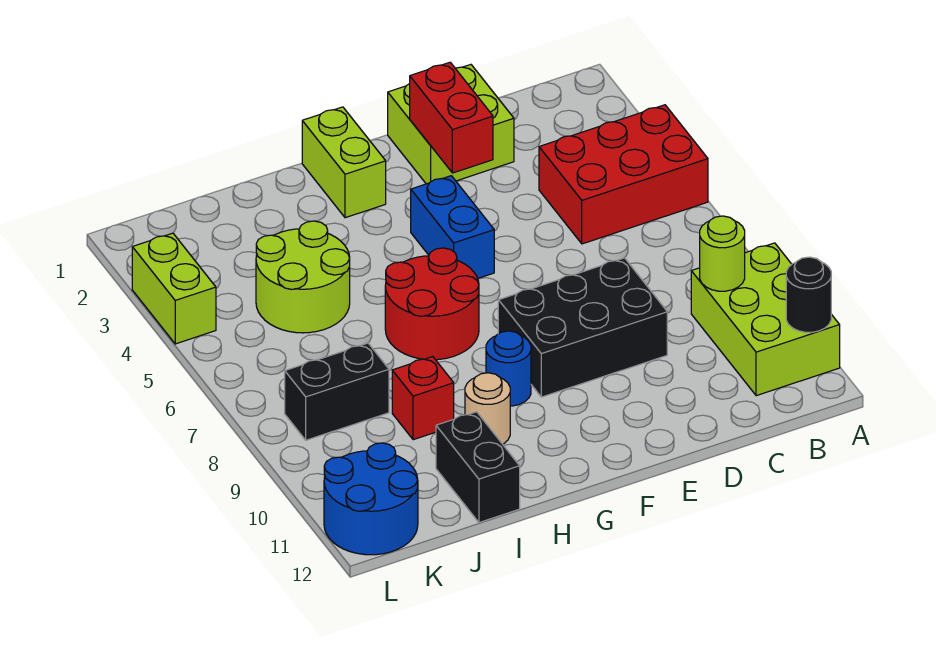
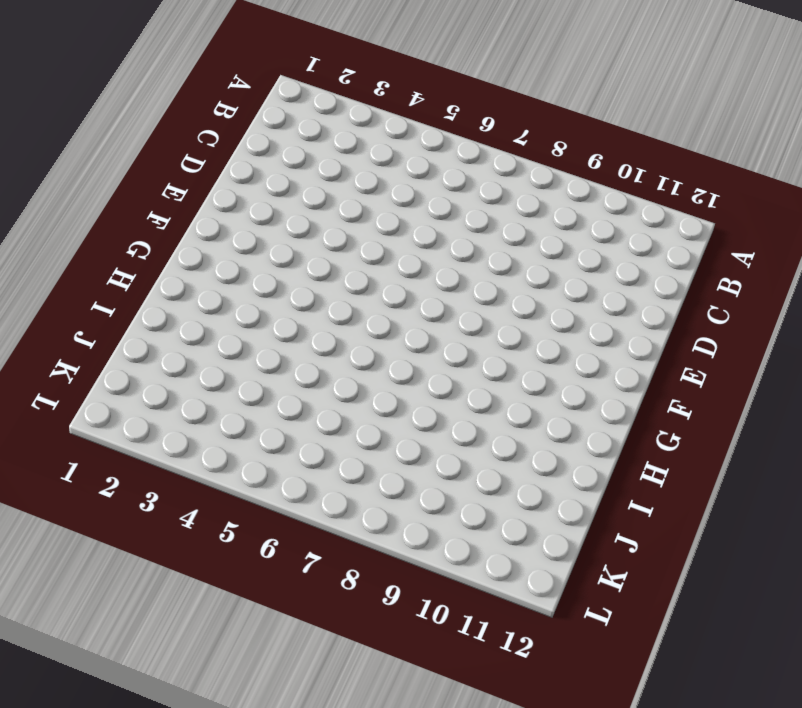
none -> red brick A4:C5 level 1
none -> lime brick A9:B11 level 1
none -> lime brick D1:E2 level 1

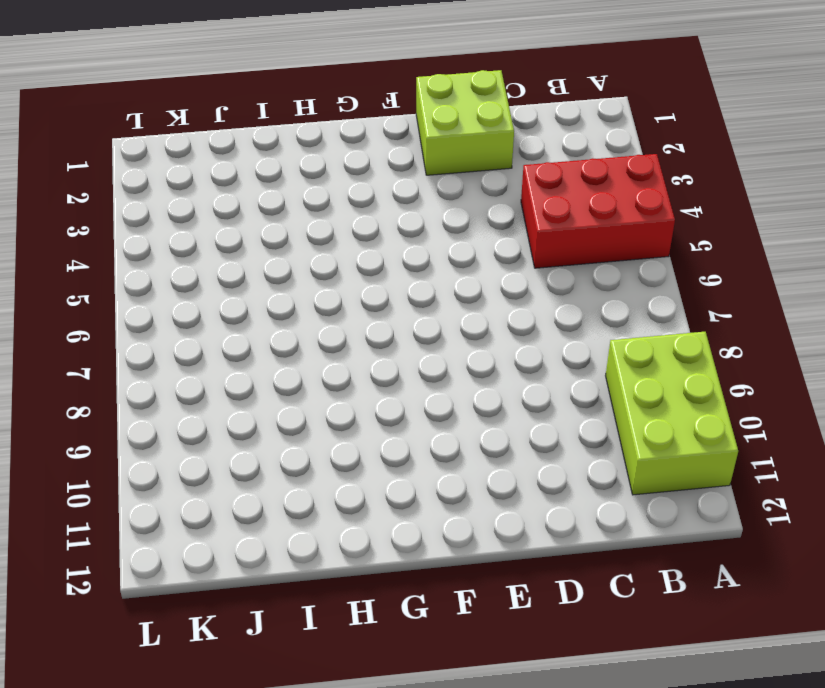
none -> black brick D8:F9 level 1
none -> blue brick F4:F5 level 1
none -> lime brick G1:G2 level 1

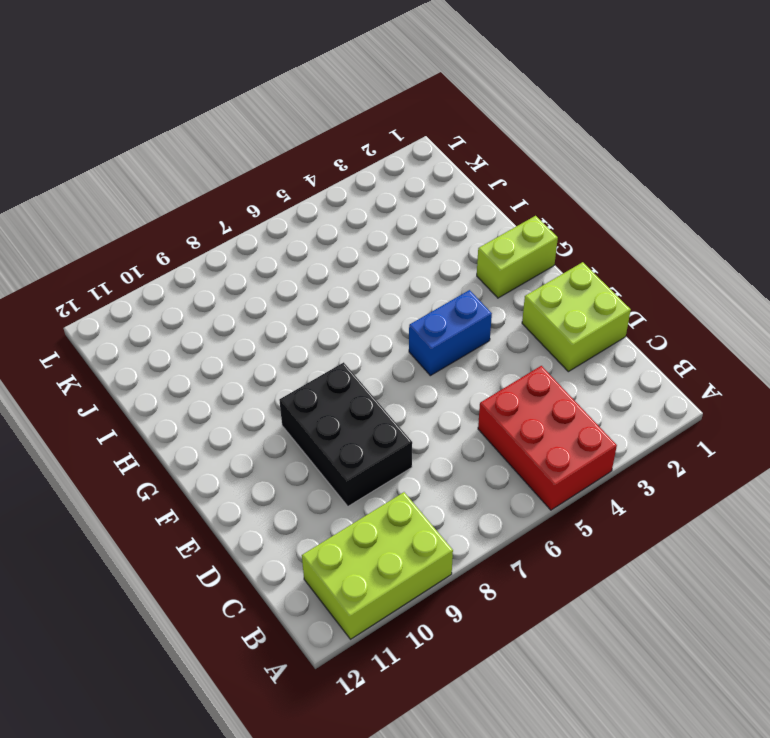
none -> red round brick G6:H7 level 1
none -> blue round brick G9 level 1
none -> tan round brick H10 level 1

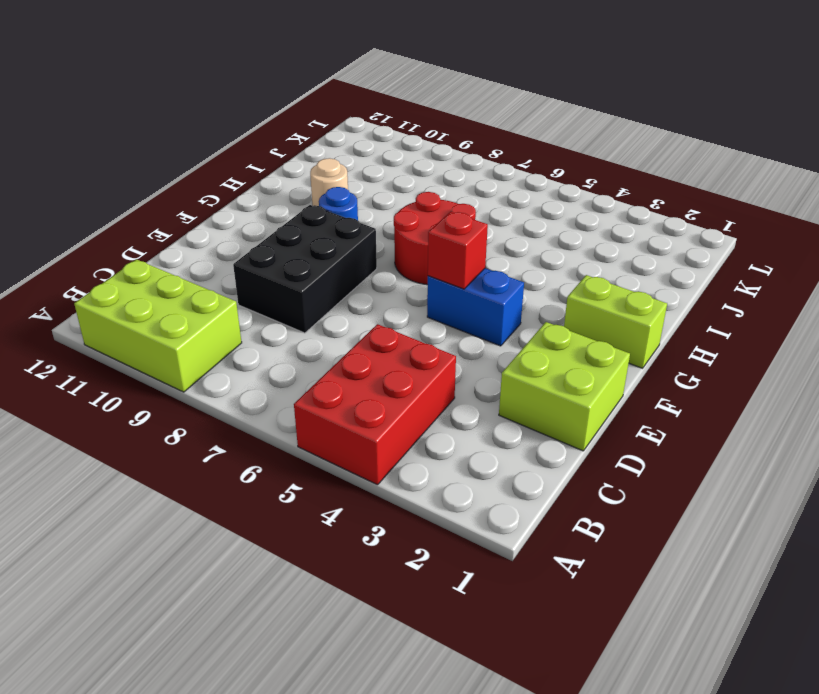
red brick F5 level 2 -> red brick I9 level 1
none -> lime round brick I4:J5 level 1
none -> black brick I11:I12 level 1
none -> black brick J8:K8 level 1

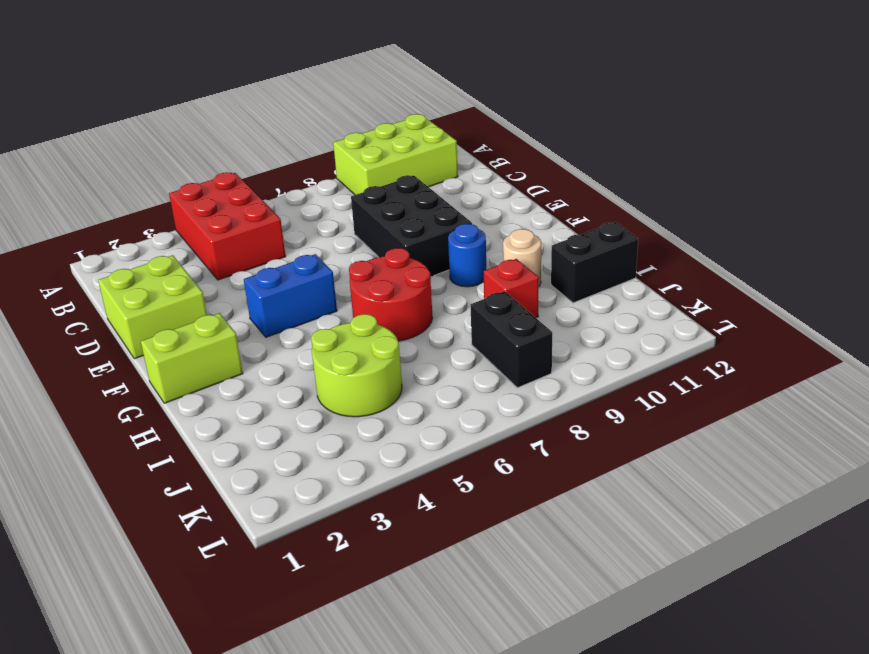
none -> blue round brick K11:L12 level 1
none -> lime brick L3:L4 level 1
none -> black round brick A11 level 2

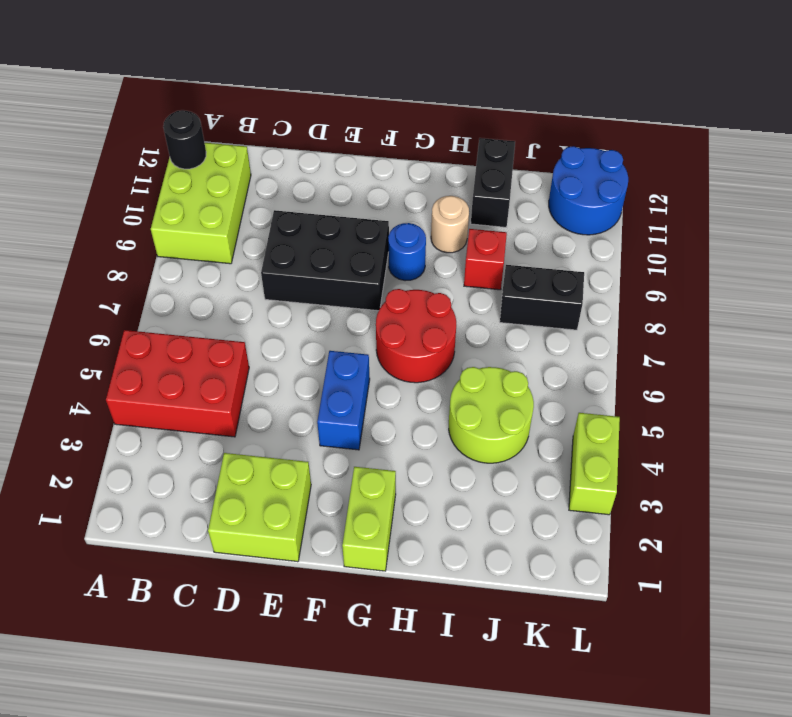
none -> lime round brick B9 level 2
none -> red brick E2:E3 level 2

